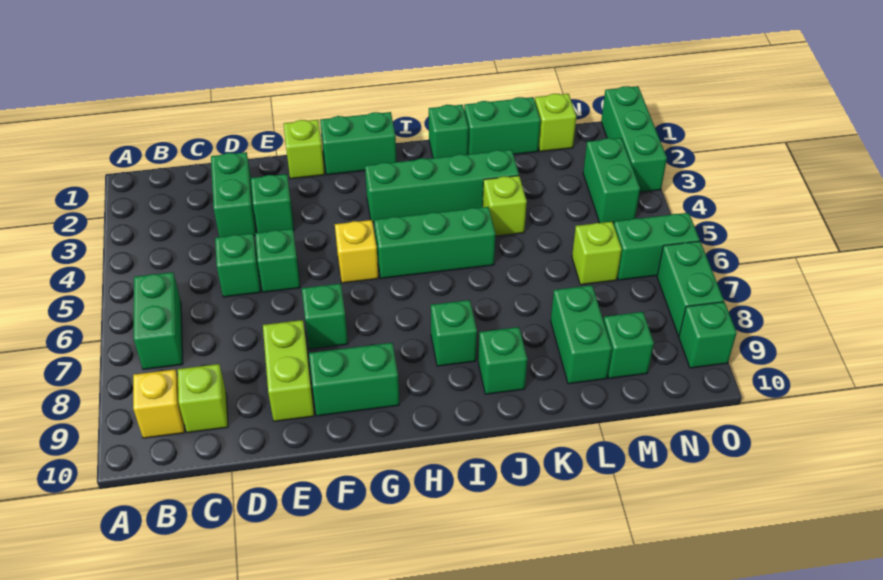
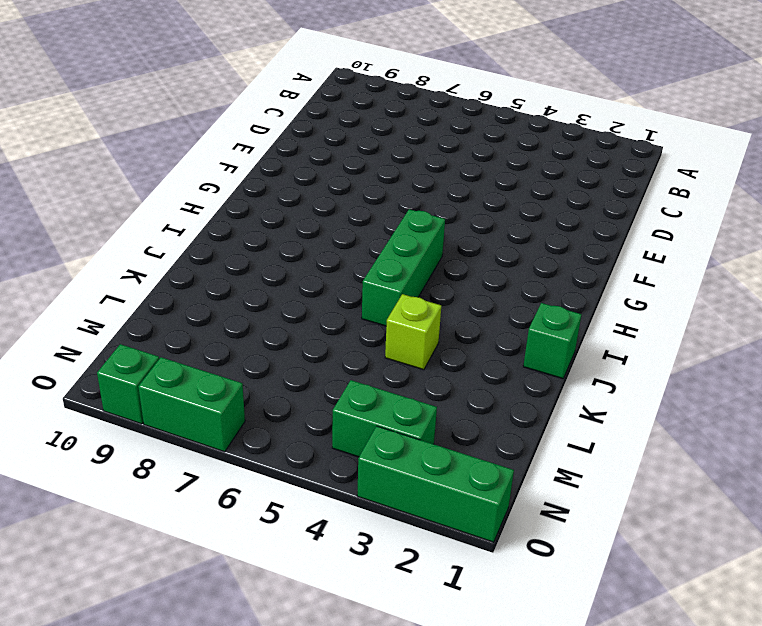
none -> green brick B6:B7 level 1
none -> yellow brick B9 level 1
none -> lime brick C9 level 1

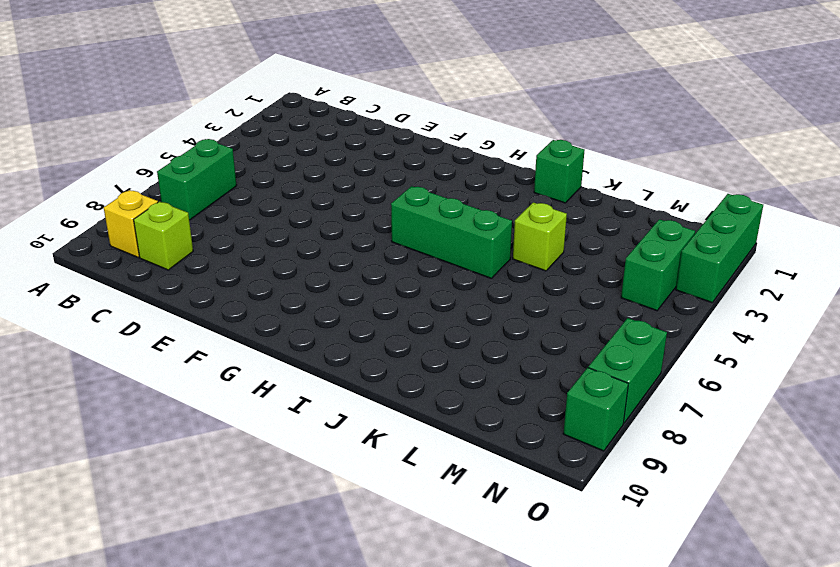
none -> green brick D2:D3 level 1
none -> green brick D5 level 1
none -> green brick E3 level 1

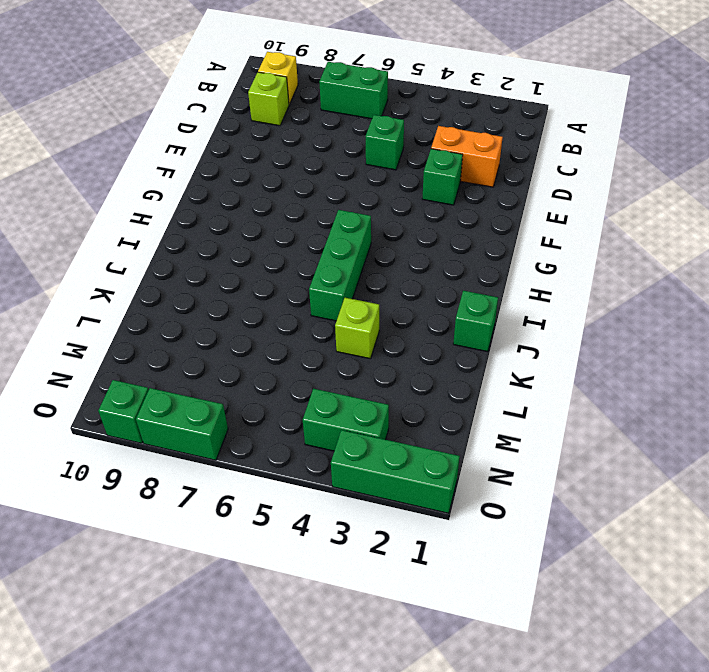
orange brick D2:D3 level 1 -> green brick D2:D3 level 1
none -> green brick E5 level 1
none -> lime brick E8:E9 level 1
none -> lime brick F1 level 1

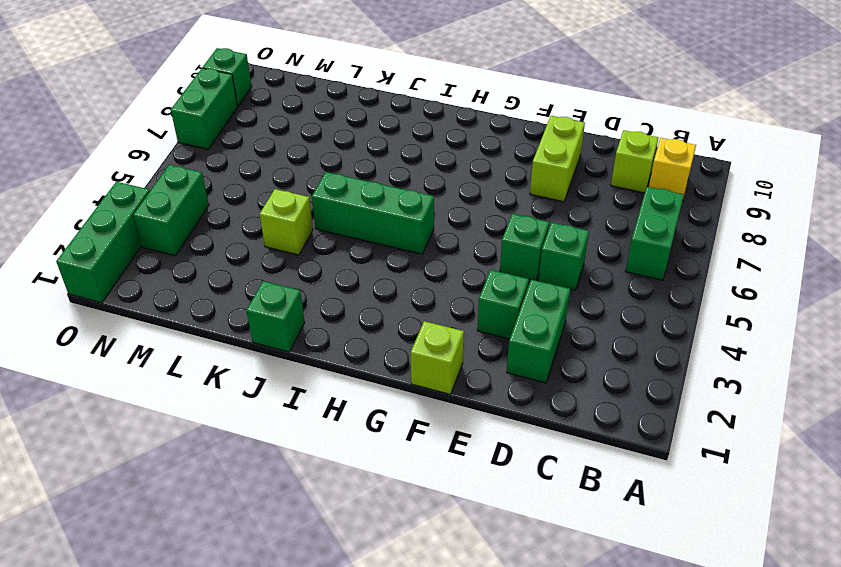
none -> green brick F7 level 1
none -> green brick F9:G9 level 1
none -> green brick G1:H1 level 1

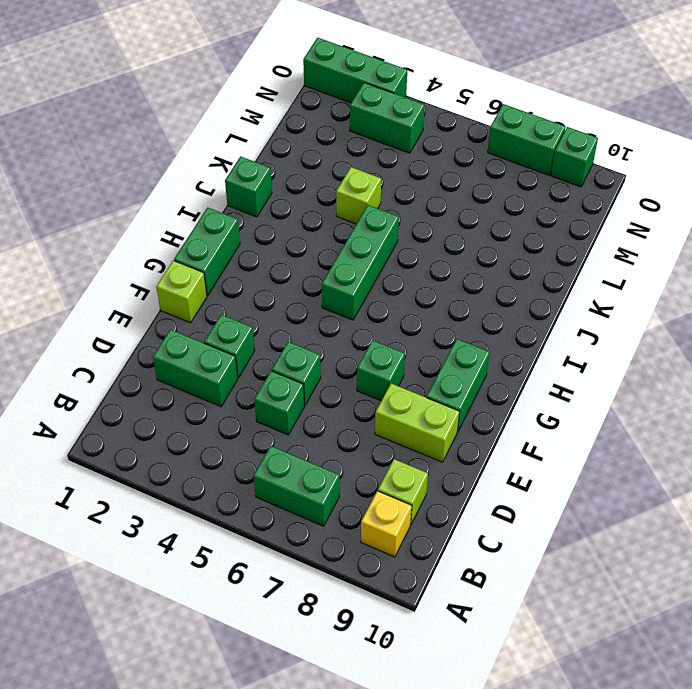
none -> yellow brick G5 level 1
none -> green brick H3:K3 level 1
none -> green brick I8 level 1

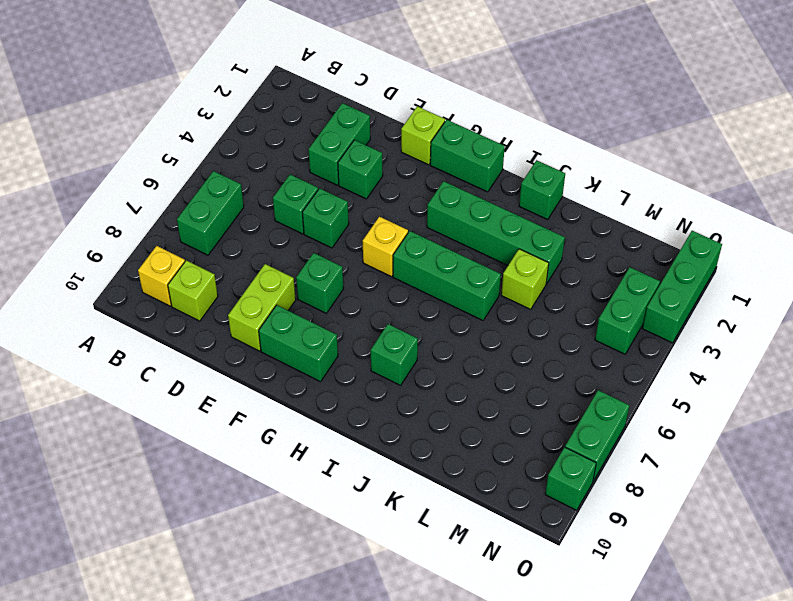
none -> green brick J9 level 1
none -> green brick K1:L1 level 1
none -> green brick L8:L9 level 1

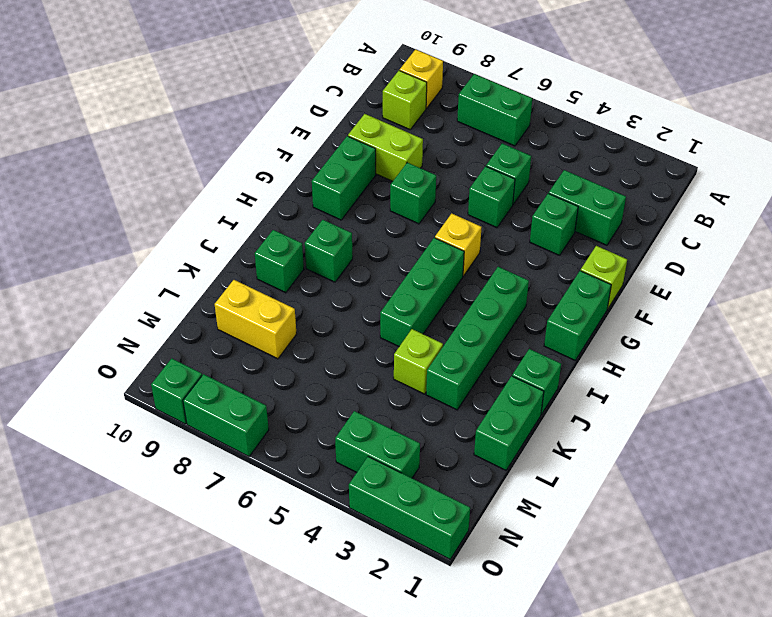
yellow brick L8:L9 level 1 -> green brick L8:L9 level 1
none -> lime brick M1 level 1
none -> lime brick M6 level 1
none -> green brick M9 level 1

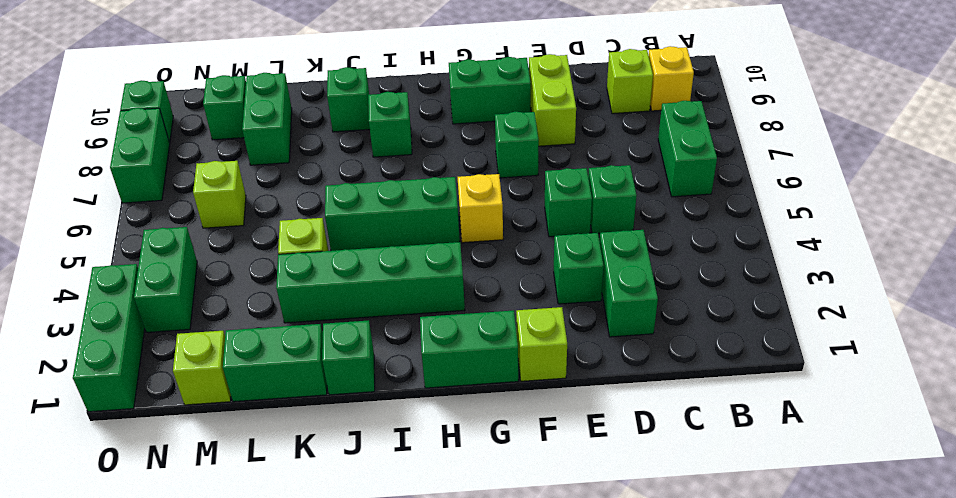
none -> green brick N6:O6 level 1

